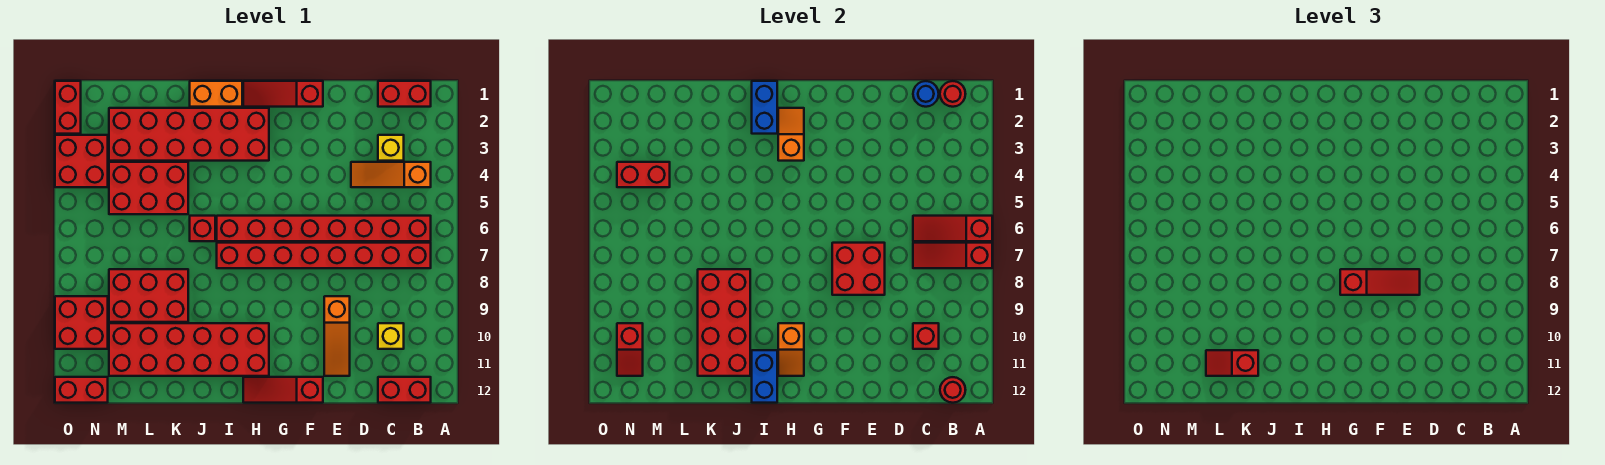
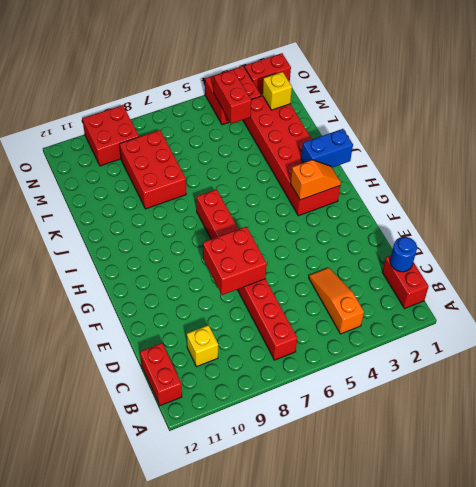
yellow brick M2 level 2 -> yellow brick C3 level 1
none -> red brick B6:I6 level 1
none -> orange slope E9:E11 level 1 top 9
none -> red slope F1:H1 level 1 top F
none -> red slope F12:H12 level 1 top F

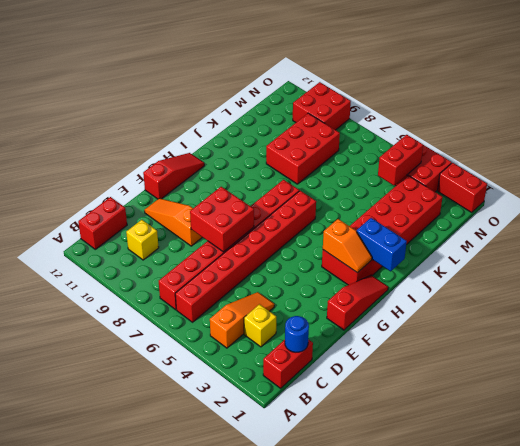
none -> red brick H10:M11 level 1
none -> orange brick I1:J1 level 1
none -> red brick J6 level 1
none -> red brick K4:M5 level 1

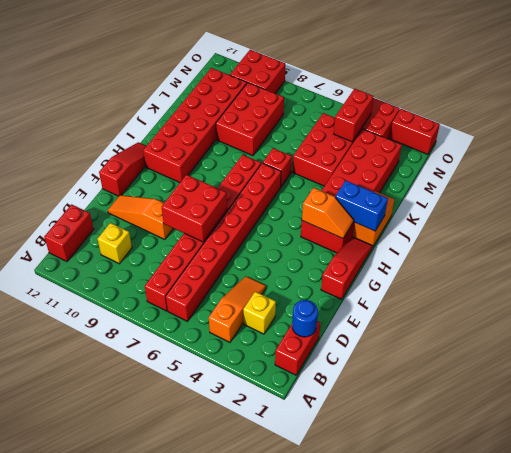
none -> red brick N12:O12 level 1
none -> red slope A6:C6 level 2 top A
none -> red slope A7:C7 level 2 top A
none -> red round brick B1 level 2

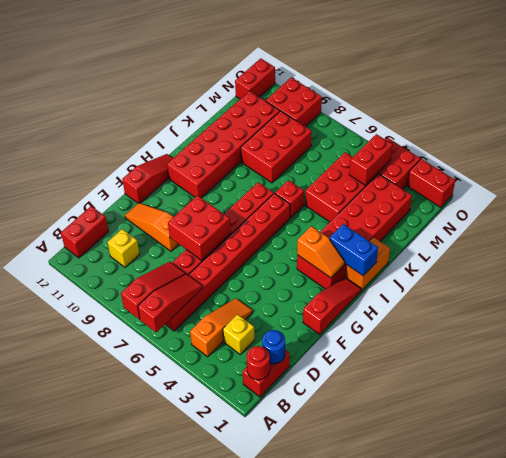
none -> red round brick B12 level 2
none -> red brick C10 level 2
none -> orange slope H10:H11 level 2 top 10
none -> blue brick I11:I12 level 2

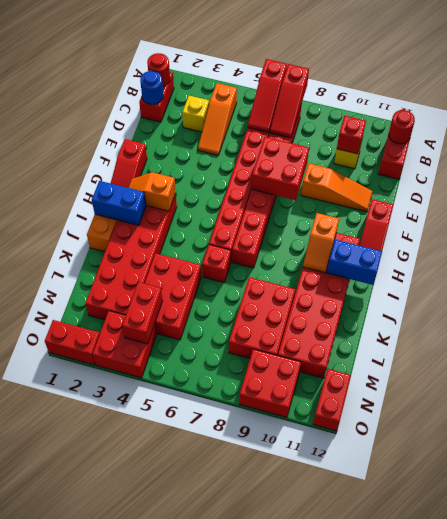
orange slope H10:I10 level 2 top H -> orange slope H10:H11 level 2 top 10
none -> red brick J8:K11 level 2
none -> red slope N10:N11 level 2 top 10
none -> red slope E8:G8 level 3 top G
none -> red slope K11:L11 level 3 top K

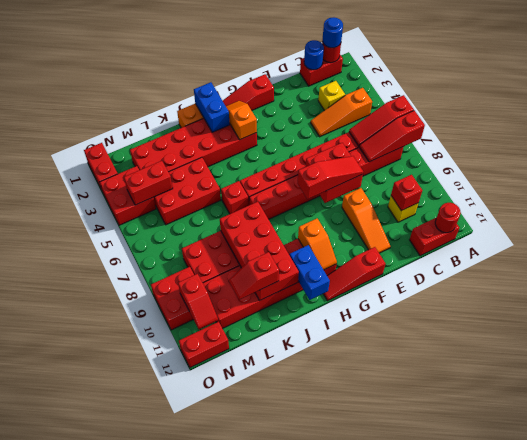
blue round brick B1 level 3 -> none

